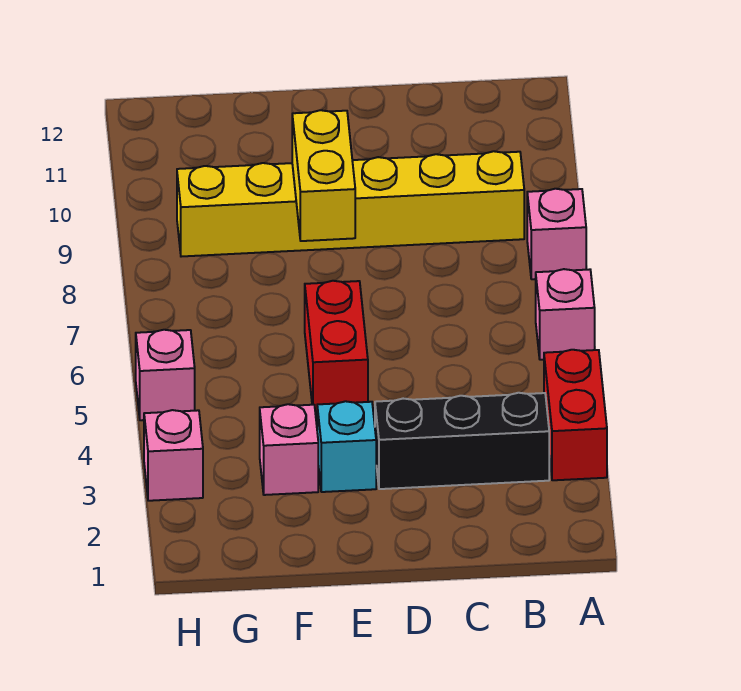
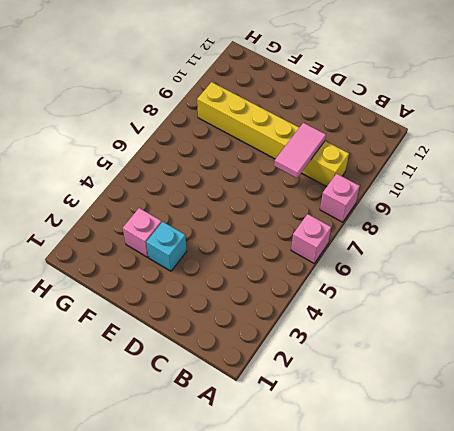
pink tile C8:C9 level 2 -> none
none -> red brick A3:A4 level 1
none -> black brick B3:D3 level 1

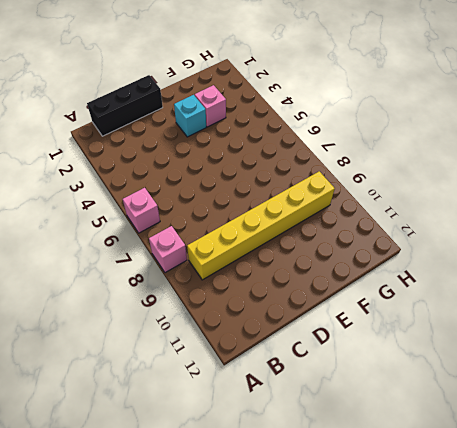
black brick B1:D1 level 1 -> black brick B3:D3 level 1
none -> red brick A3:A4 level 1
none -> red brick E5:E6 level 1

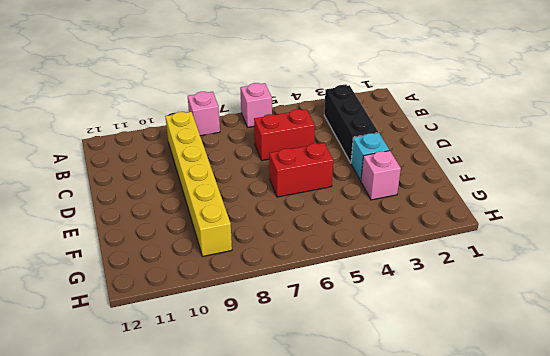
red brick C5:C6 level 1 -> red brick A3:A4 level 1
none -> pink brick H3 level 1
none -> pink brick H5 level 1

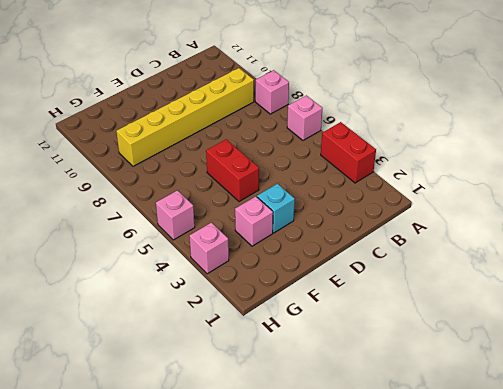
none -> black brick B3:D3 level 1
none -> yellow brick E8:E9 level 2

